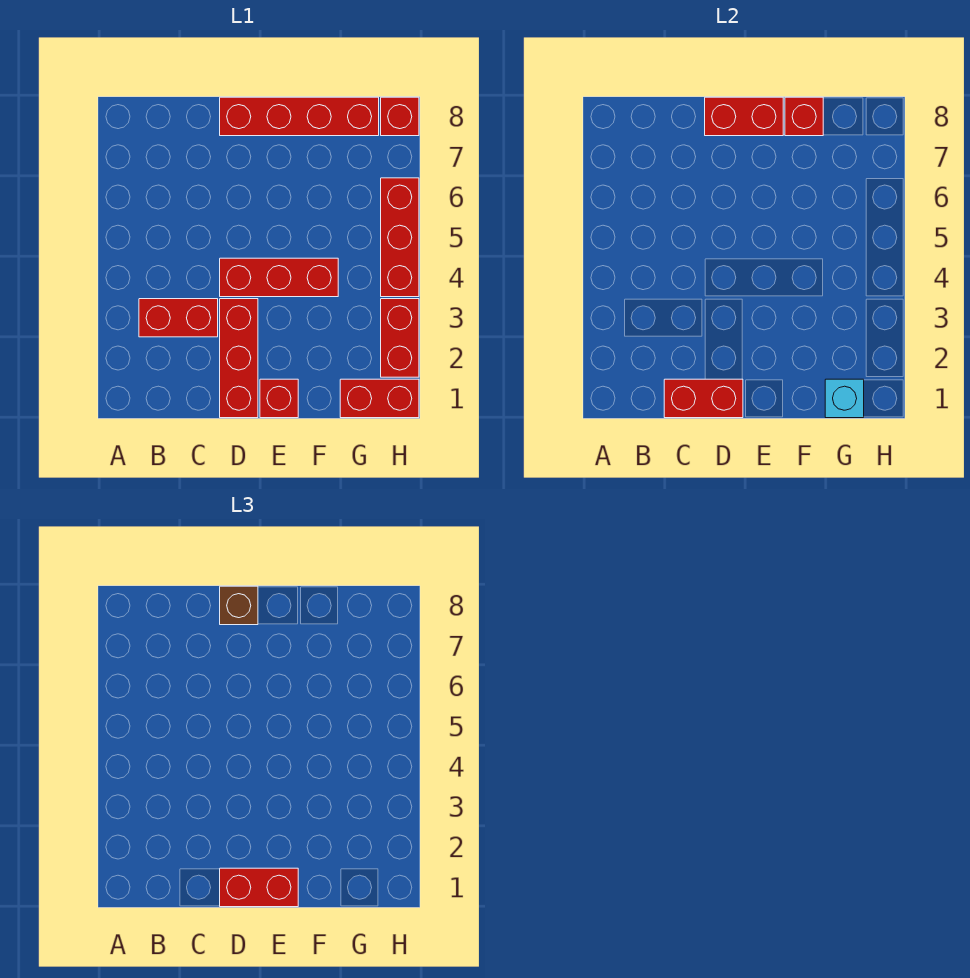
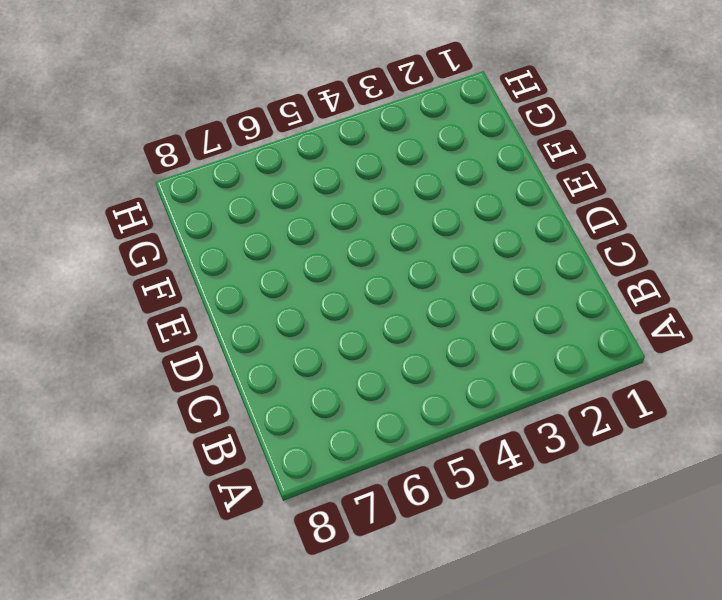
none -> red brick B3:C3 level 1
none -> red brick D1:D3 level 1
none -> red brick D4:F4 level 1

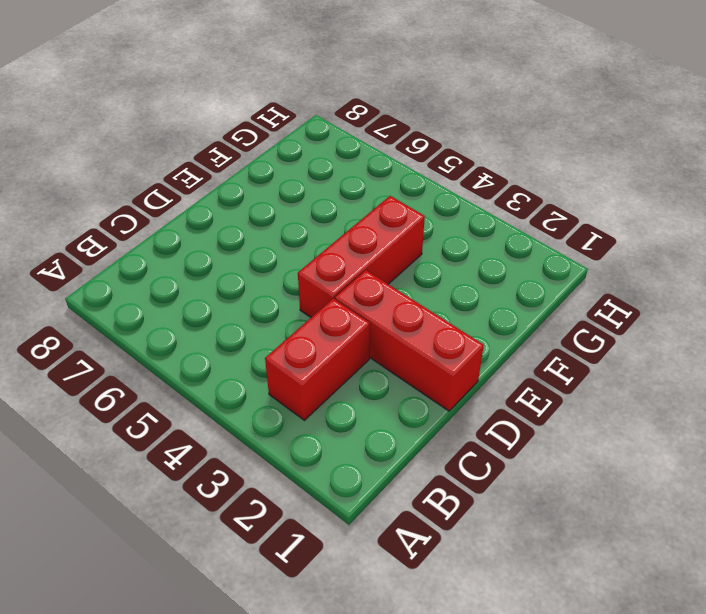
none -> red brick D8:G8 level 1
none -> red brick E1 level 1
none -> red brick G1:H1 level 1

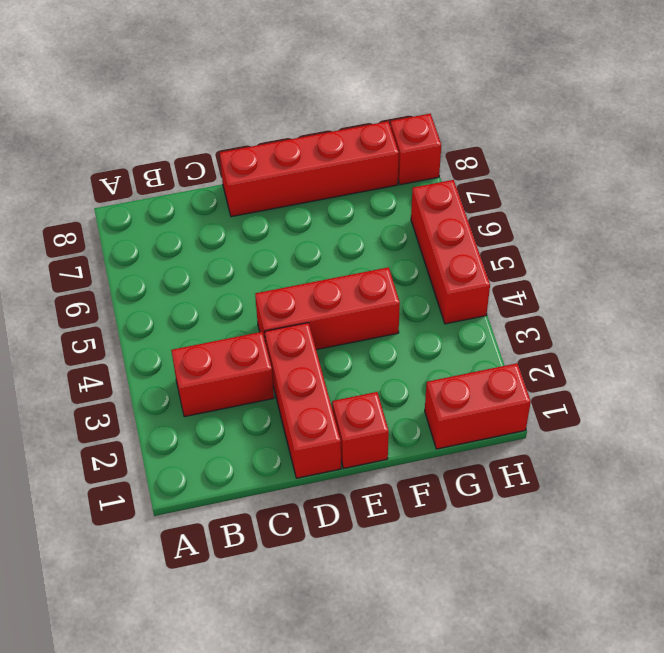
none -> red brick H2:H3 level 1
none -> red brick C1:D1 level 2
none -> red brick D8:E8 level 2

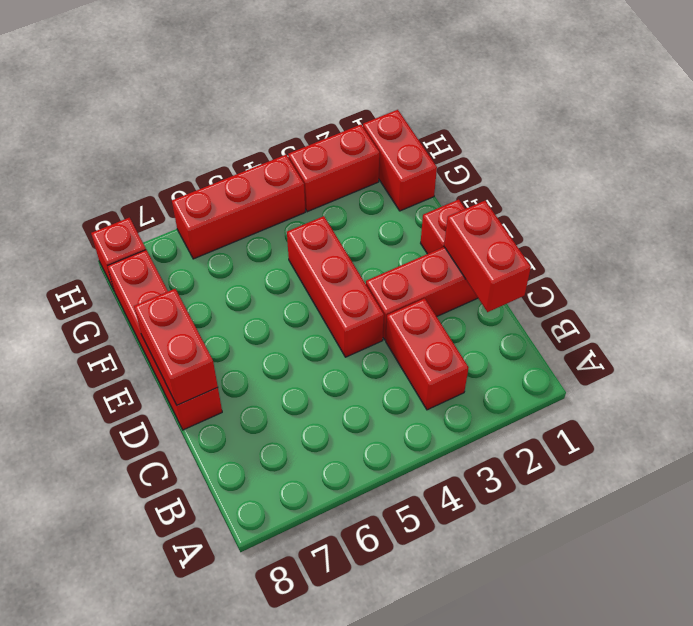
none -> red brick F8 level 2
none -> cyan brick G1 level 2
none -> red brick D1:E1 level 3

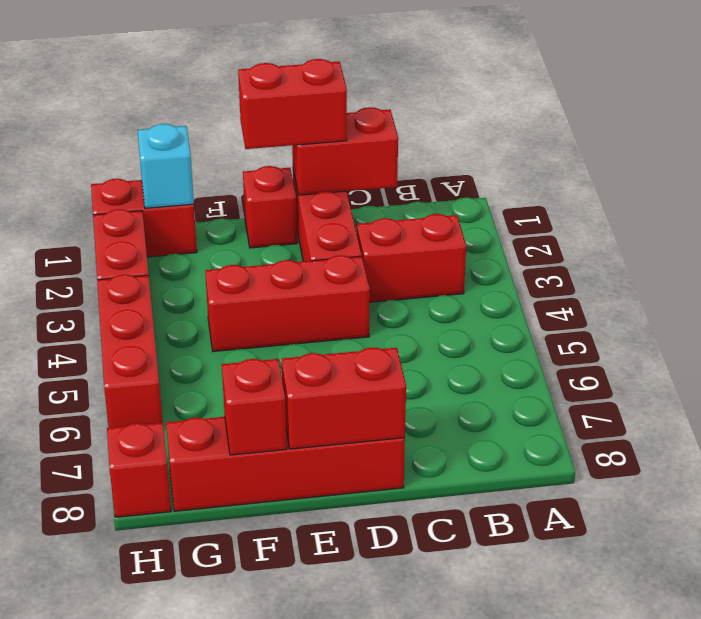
none -> brown brick D8 level 3

